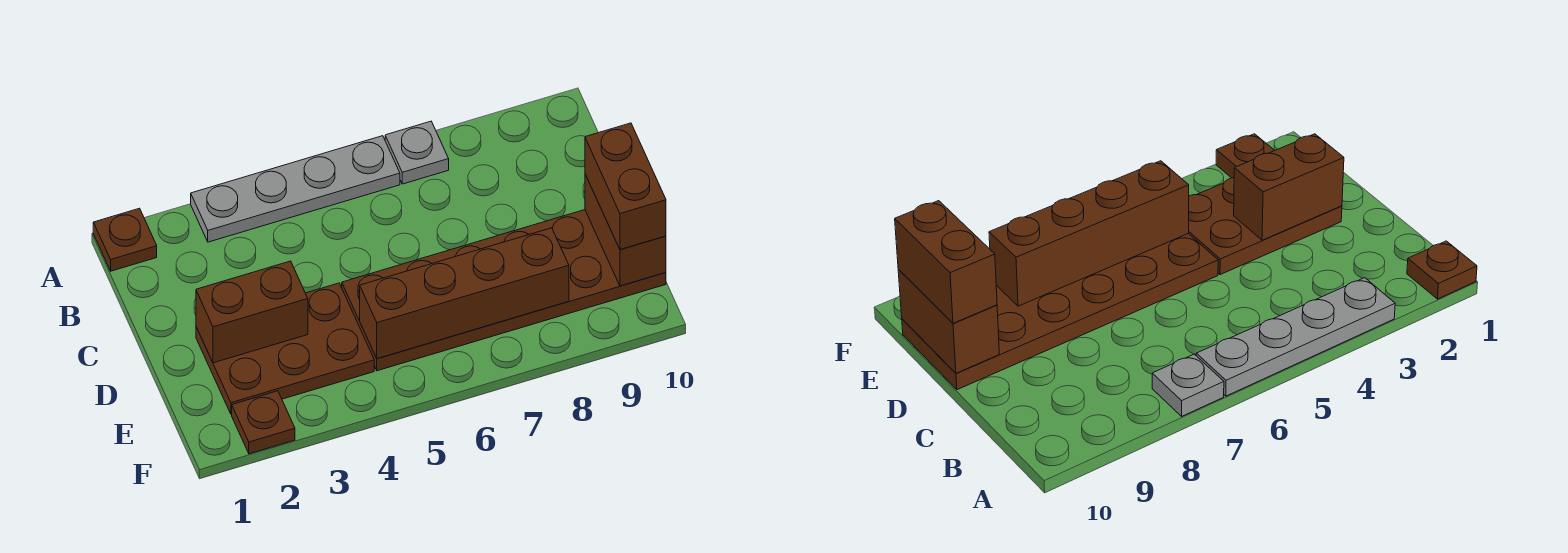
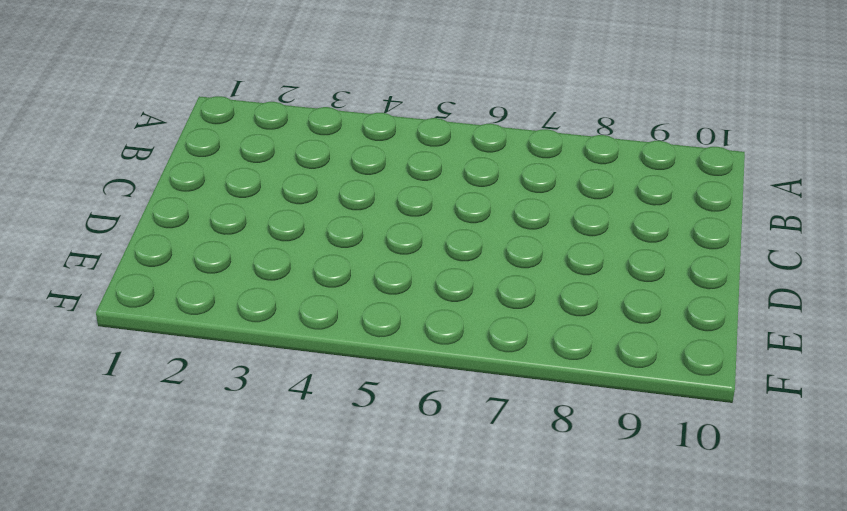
none -> brown plate A1 level 1
none -> grey plate A3:A6 level 1

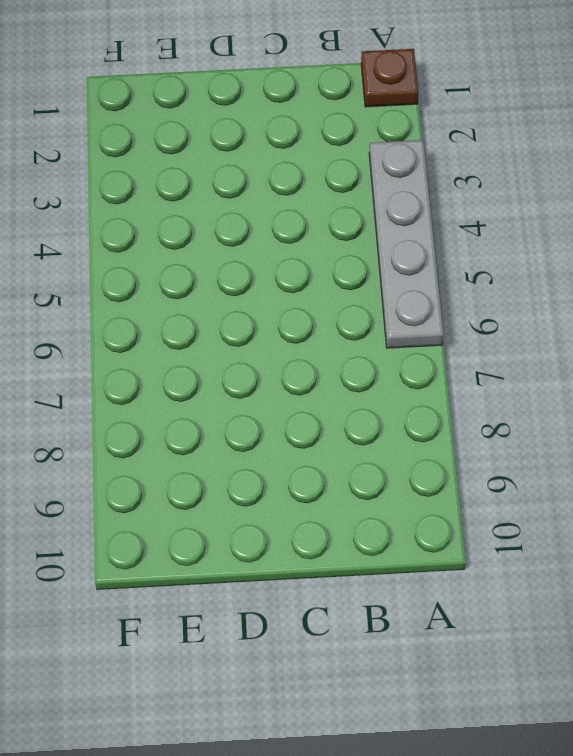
none -> grey plate A7 level 1
none -> brown plate D2:E4 level 1

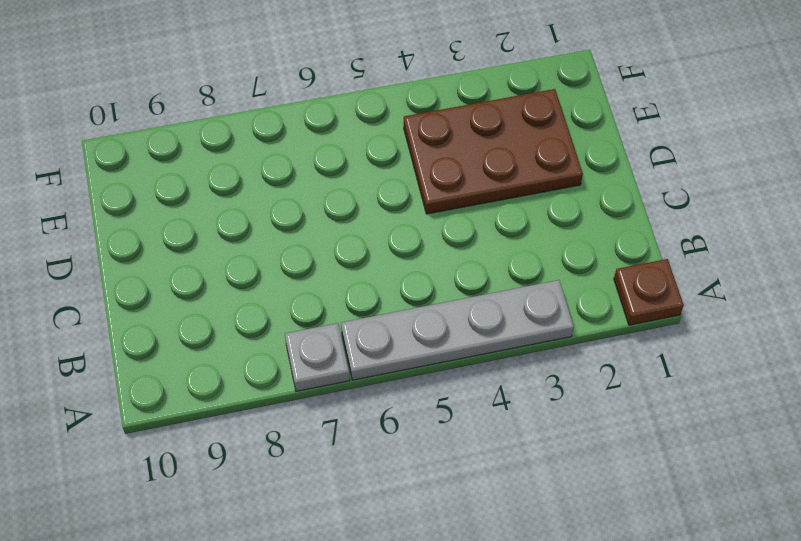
none -> brown plate D5:E10 level 1
none -> brown plate F2 level 1

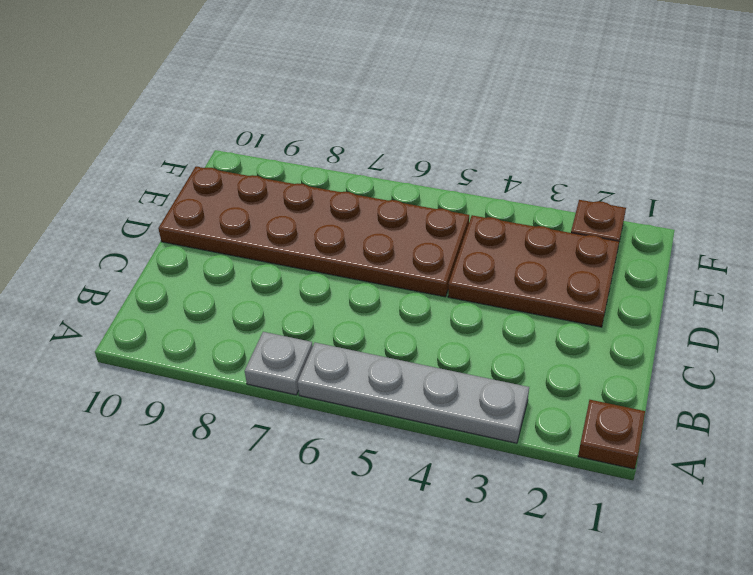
none -> brown brick D2:D3 level 2
none -> brown brick D10:E10 level 2

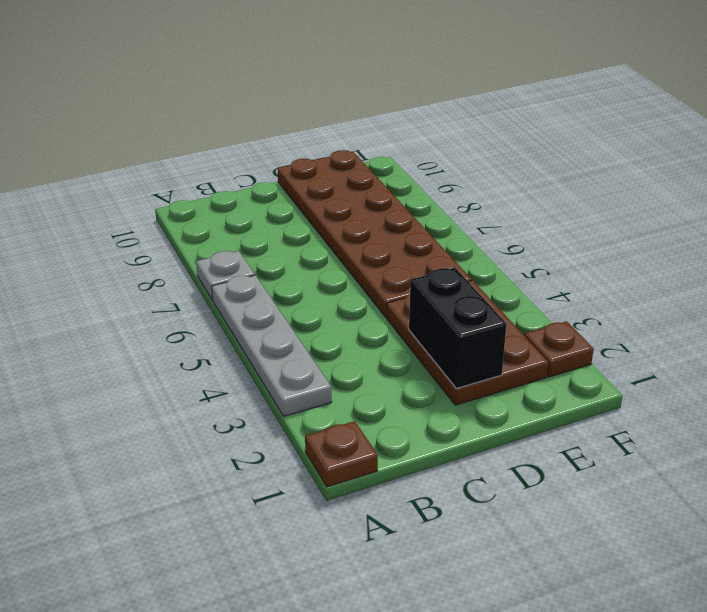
black brick D2:D3 level 2 -> brown brick D2:D3 level 2
none -> brown brick D10:E10 level 2
none -> brown brick E5:E8 level 2

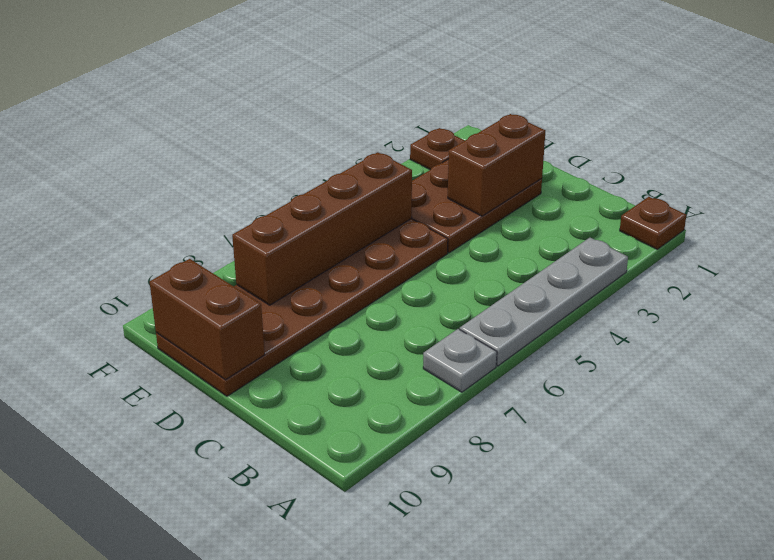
none -> brown brick D10:E10 level 3

